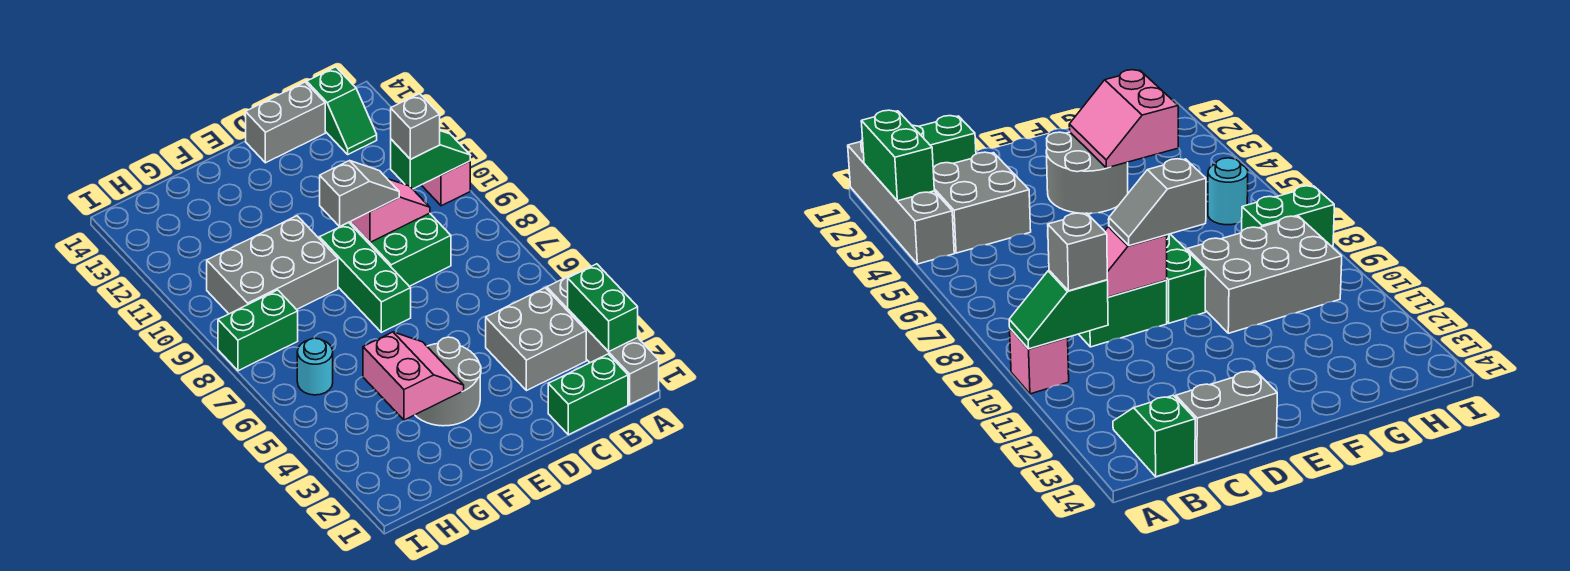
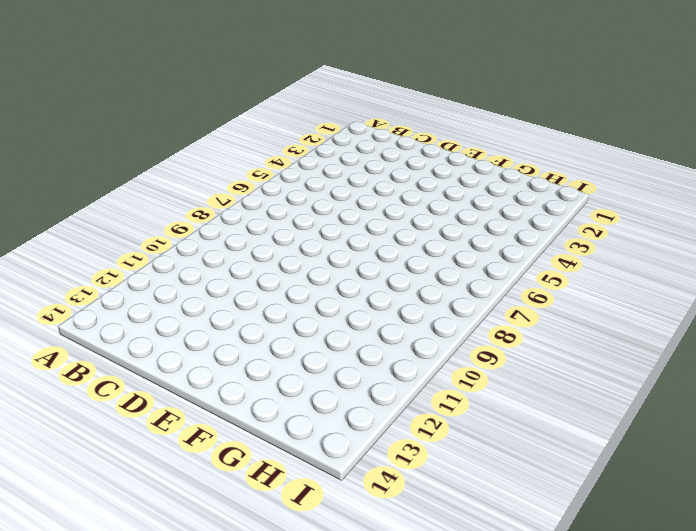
none -> grey brick A1:A4 level 1
none -> pink brick A10 level 1
none -> green brick B1:C1 level 1

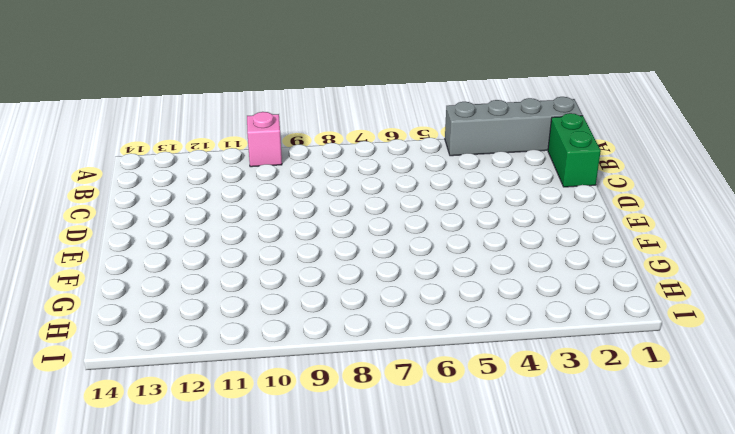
none -> grey brick B3:C4 level 1
none -> green slope B13:B14 level 1 top 14
none -> green brick C8:D9 level 1

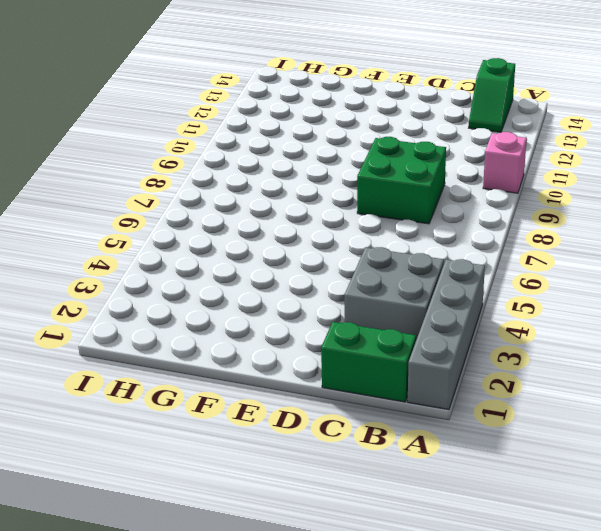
none -> grey brick C14:D14 level 1
none -> grey round brick E3:F4 level 1
none -> green brick E7:E9 level 1

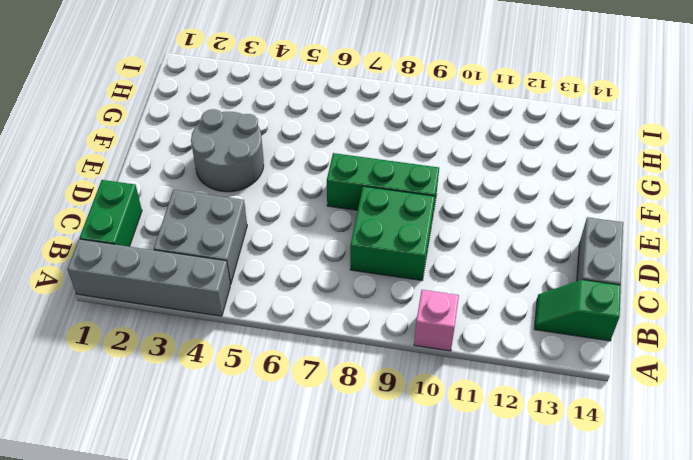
none -> grey brick F9:H10 level 1
none -> cyan round brick H6 level 1
none -> green brick H8:I8 level 1

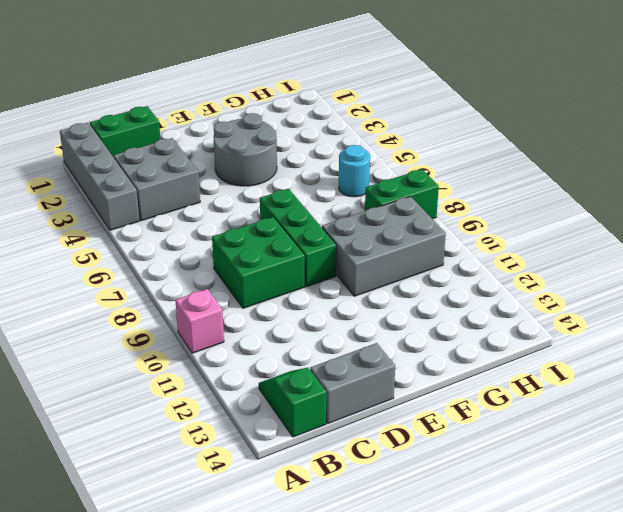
none -> green brick A2:A3 level 2
none -> green slope A10:B10 level 2 top B
none -> pink slope C9:D9 level 2 top D

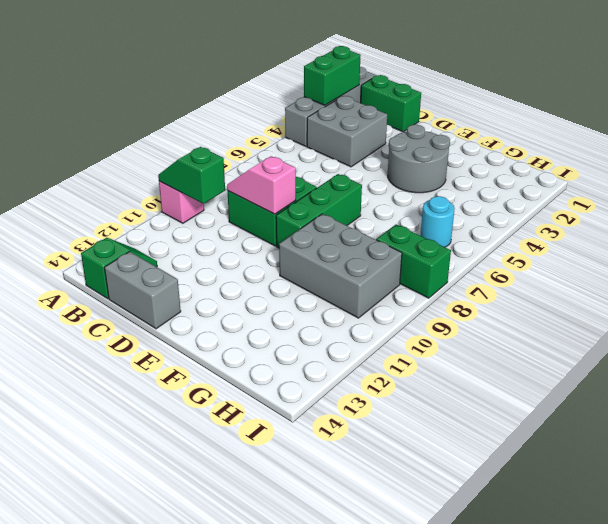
none -> pink slope F3:G4 level 2 top G
none -> grey brick B10 level 3
none -> grey slope D9:E9 level 3 top E

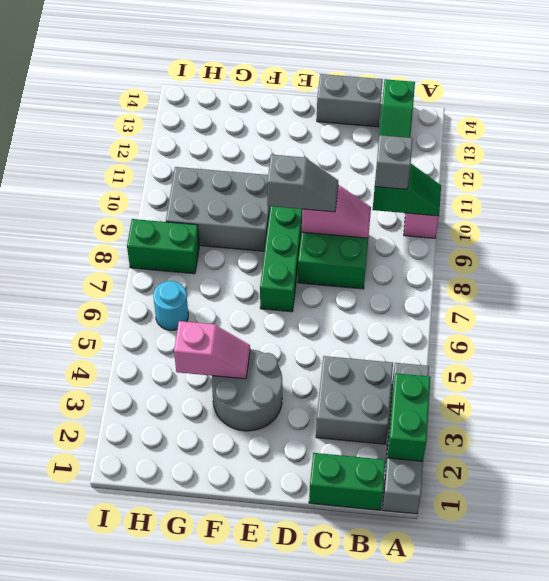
pink slope F4:G4 level 2 top G -> pink slope F3:G4 level 2 top G

